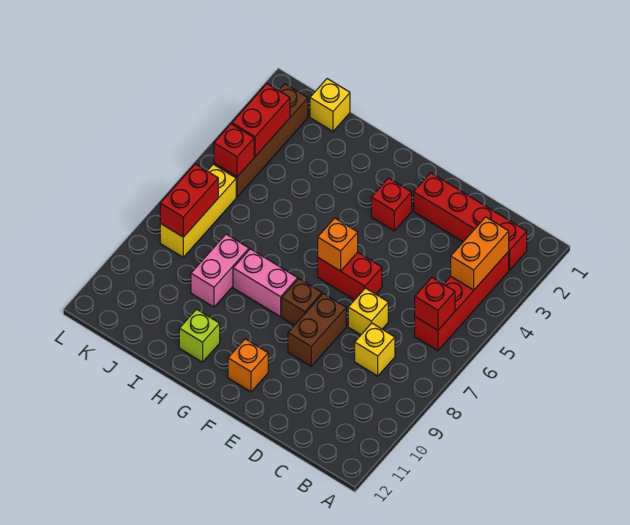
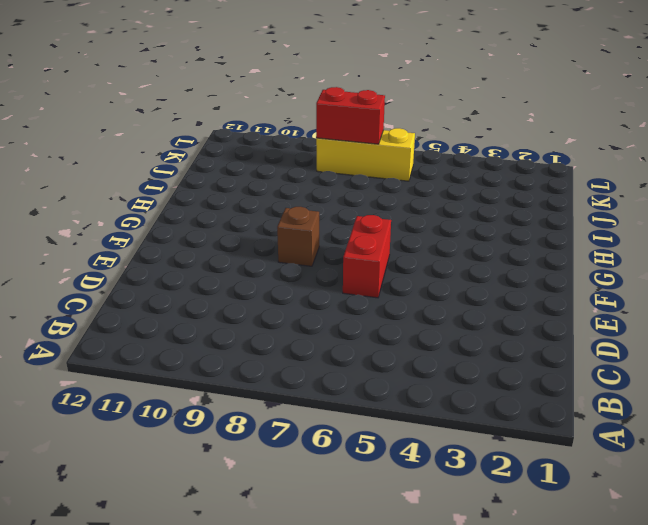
none -> red brick B2:E2 level 1
none -> red brick B3:B6 level 1
none -> yellow brick C8 level 1

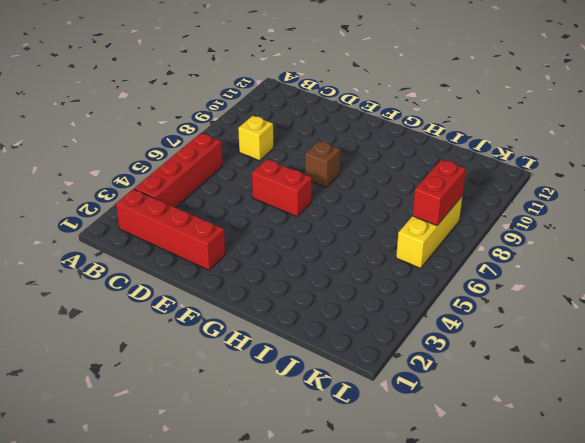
none -> yellow brick D7 level 1
none -> brown brick E8:E9 level 1
none -> red brick F3 level 1

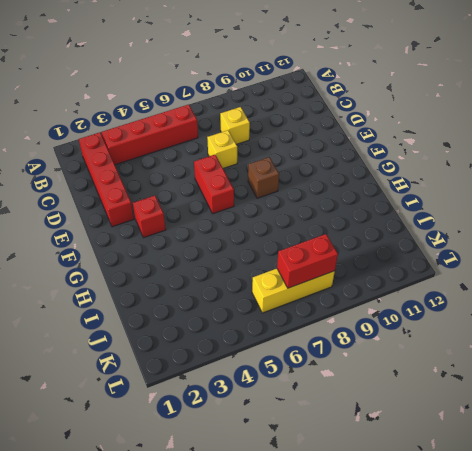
none -> brown brick E8:E9 level 1
none -> orange brick F11 level 1
none -> pink brick G8:H8 level 1

